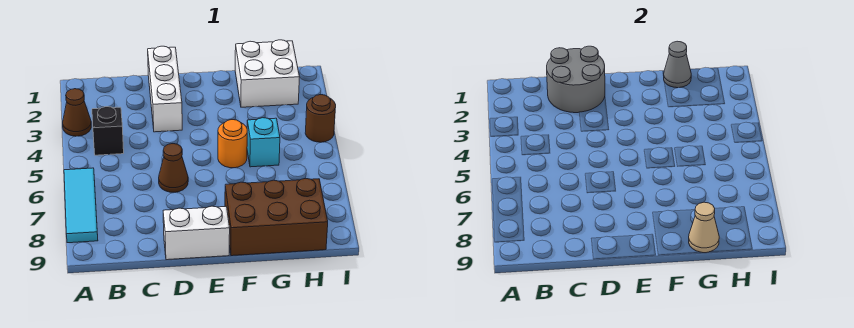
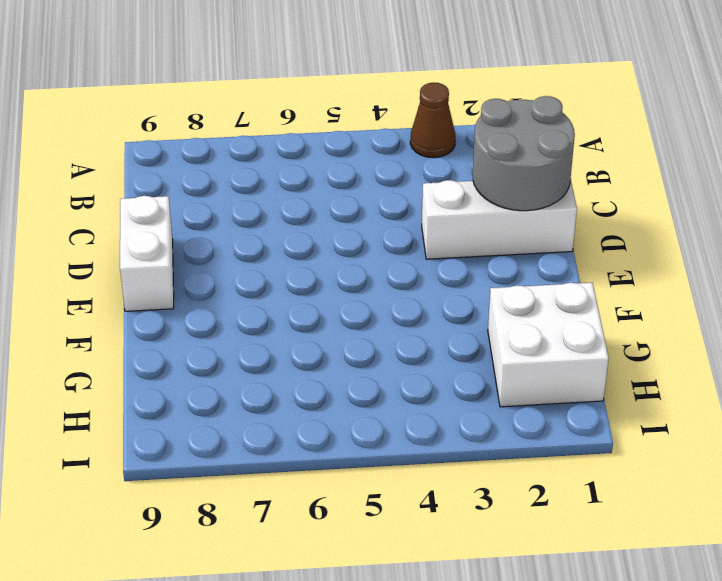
none -> cyan tile A6:A8 level 1
none -> black brick B4 level 1
none -> brown cone D6 level 1

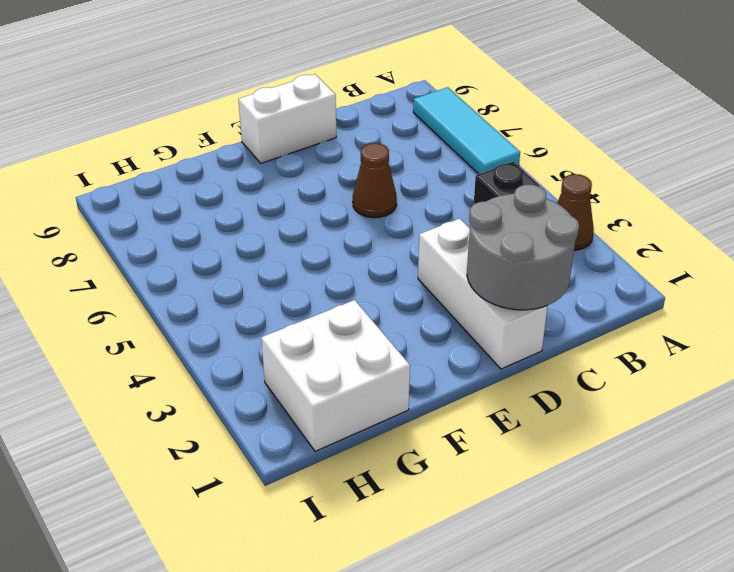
none -> orange round brick F5 level 1
none -> brown brick F8:H9 level 1
none -> cyan brick G5 level 1

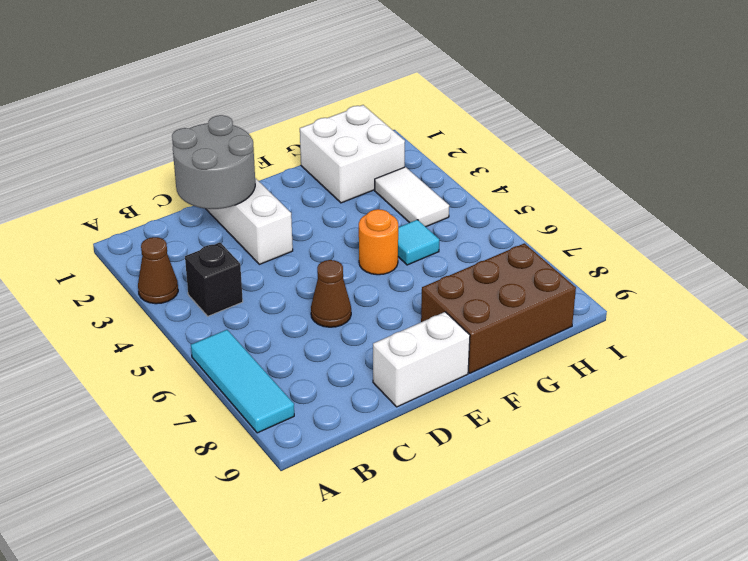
cyan tile G5 level 1 -> cyan brick G5 level 1
white tile H3:H4 level 1 -> none
none -> brown round brick I4 level 1
none -> grey cone G1 level 2
none -> tan cone G9 level 2

